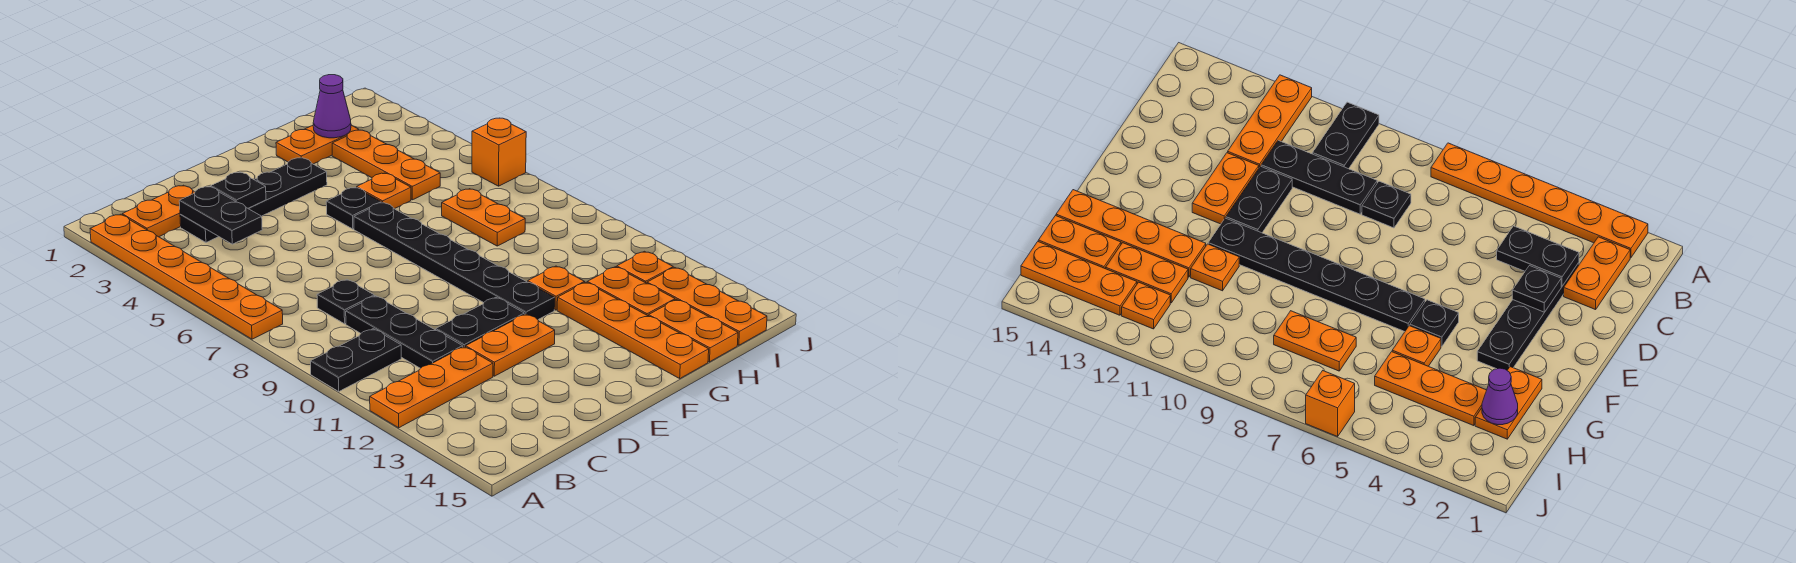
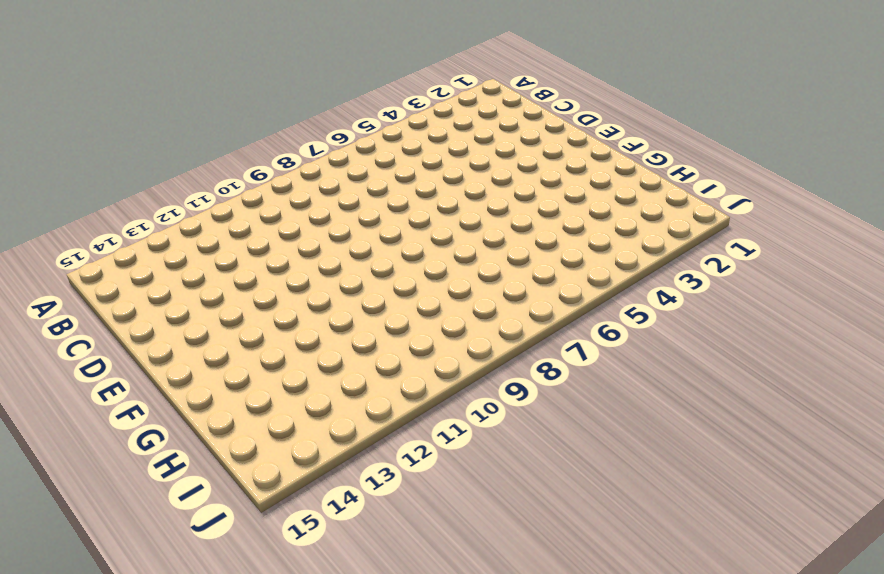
none -> orange plate A2:A7 level 1
none -> black plate A10:B10 level 1
none -> orange plate A12:C12 level 1

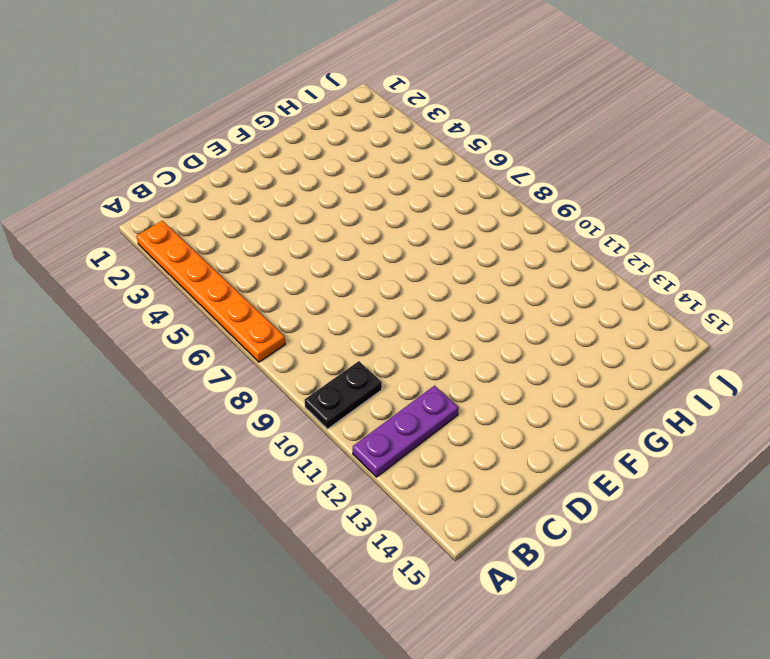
purple plate A12:C12 level 1 -> orange plate A12:C12 level 1
none -> orange plate B2:C2 level 1
none -> black plate C3:F3 level 1
none -> black plate C8 level 1

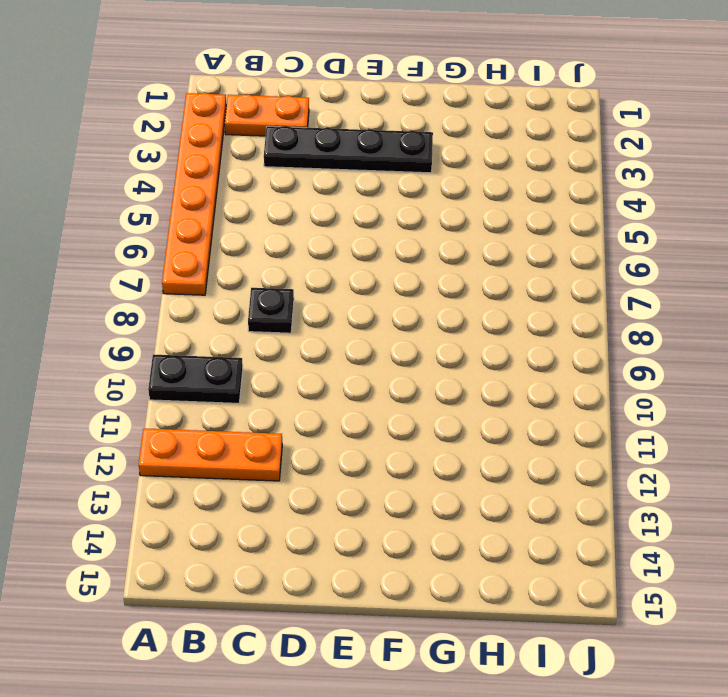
none -> black plate C9:C11 level 1
none -> black plate D11:E11 level 1
none -> orange plate D12:E12 level 1

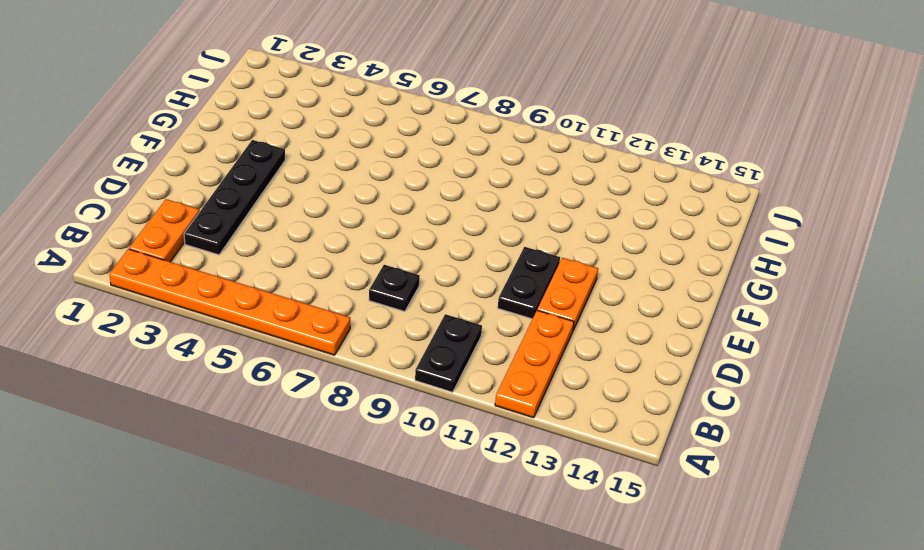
none -> black plate C9:C11 level 1
none -> black plate F5 level 1
none -> black plate F6:F11 level 1

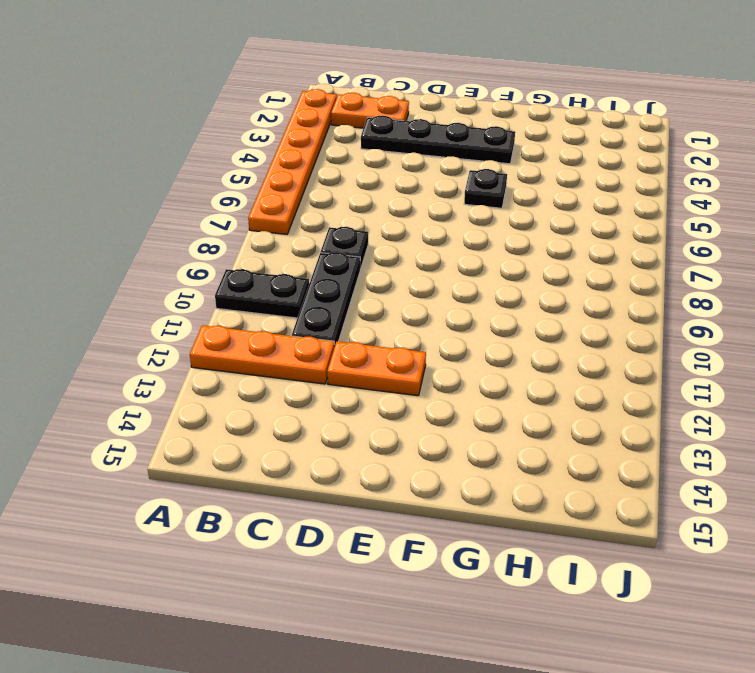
none -> black plate D11:E11 level 1
none -> black plate F6:F11 level 1
none -> orange plate G2:H2 level 1

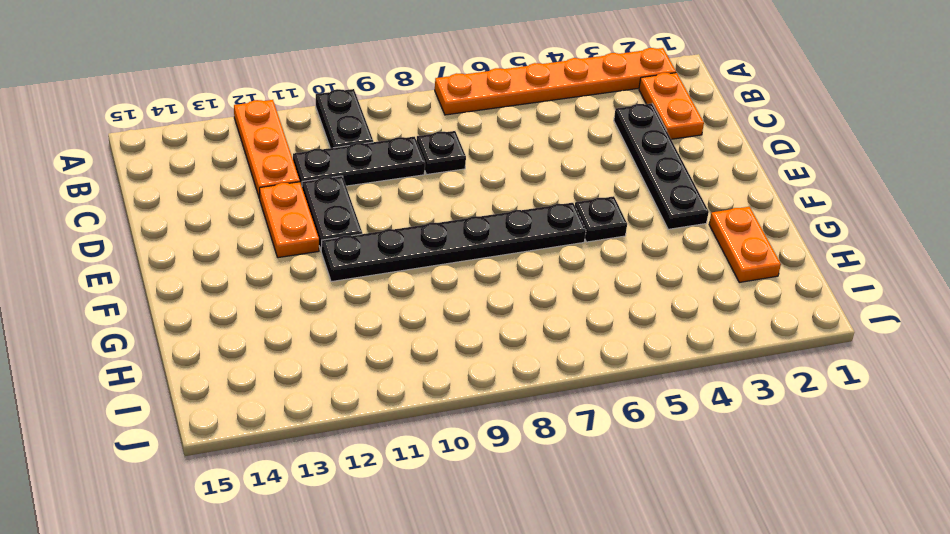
none -> orange plate G5 level 1
none -> orange plate G11 level 1
none -> orange plate G12:G15 level 1

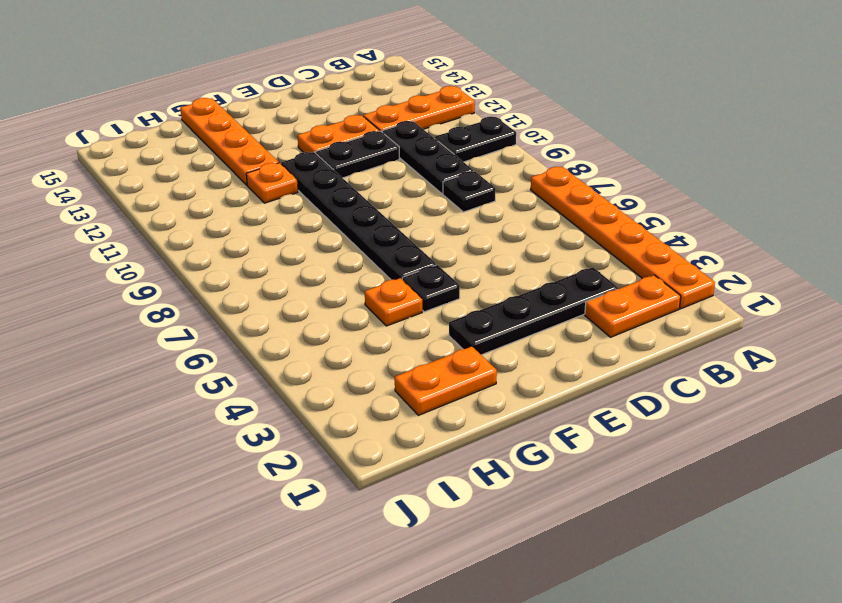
none -> orange plate H3:H5 level 1
none -> orange plate H7:H8 level 1
none -> orange plate H12:H13 level 1

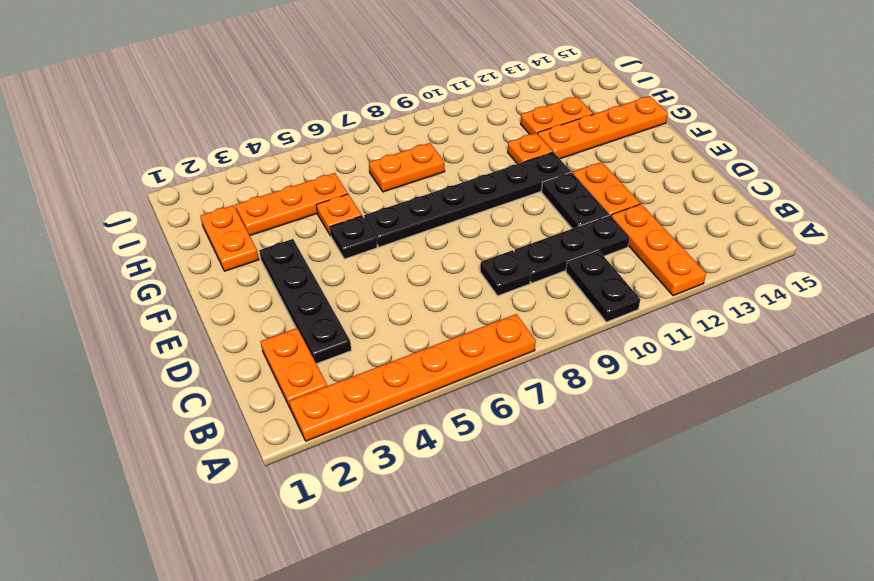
none -> orange plate H14:H15 level 1
none -> orange plate I12 level 1
none -> orange plate I13:I15 level 1

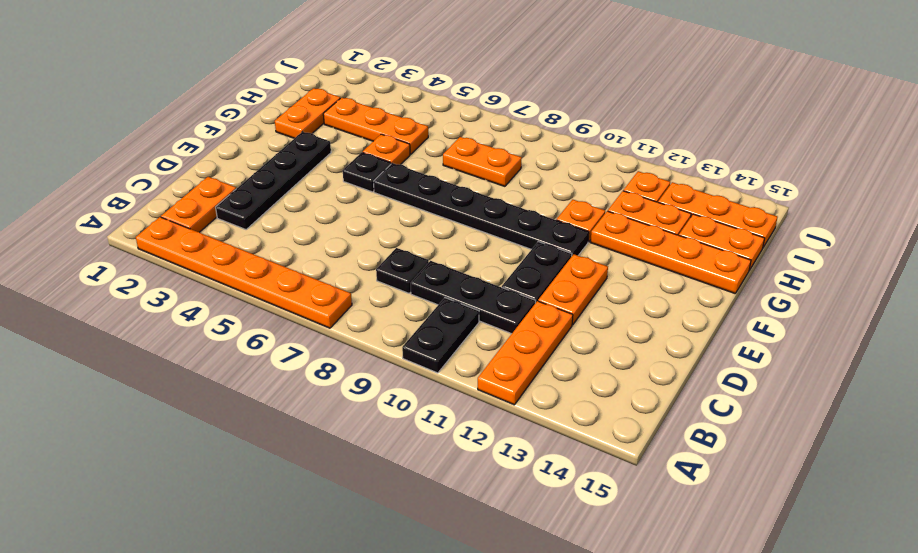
none -> orange brick J6 level 1
none -> black plate C3:C4 level 2
none -> black plate D3 level 2

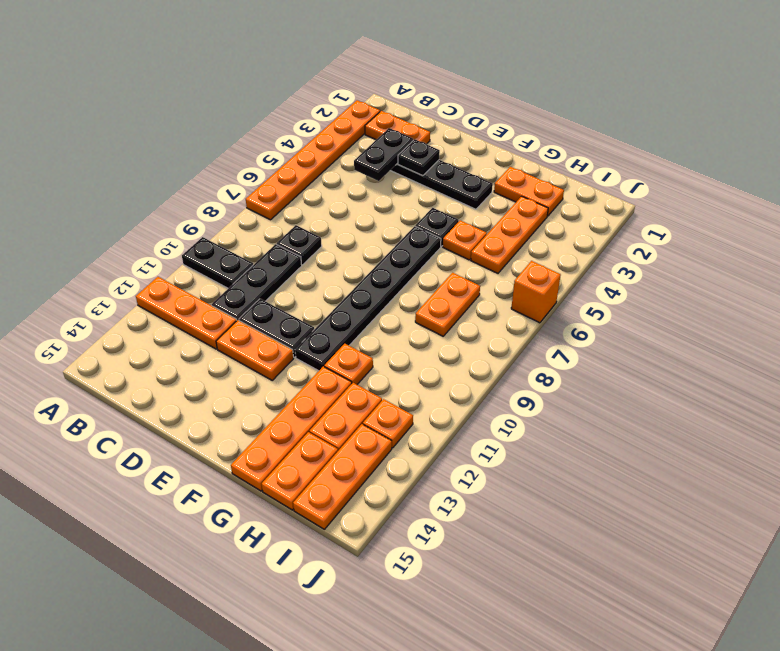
none -> purple cone H2 level 2

